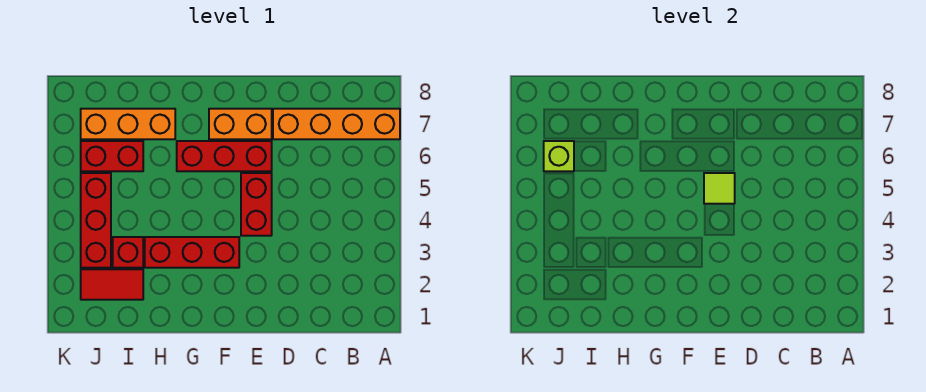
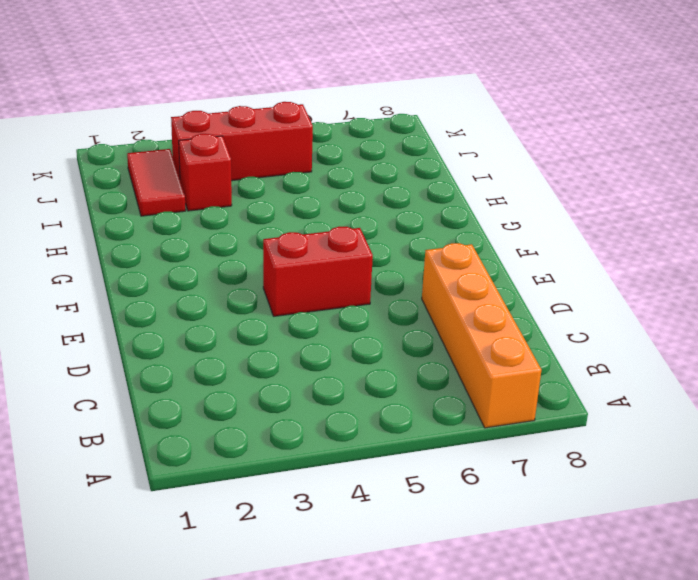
none -> red brick E6:G6 level 1
none -> orange brick E7:F7 level 1
none -> red brick F3:H3 level 1

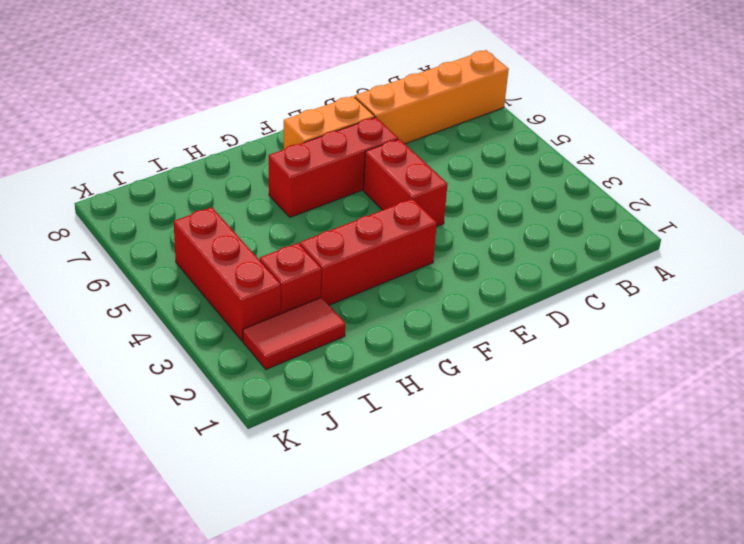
none -> orange brick H7:J7 level 1
none -> red brick I6:J6 level 1
none -> lime tile E5 level 2

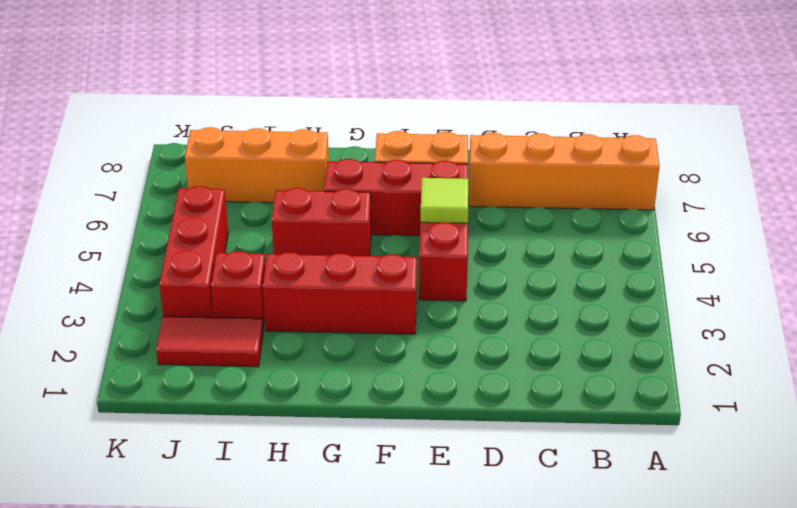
red brick G5:H5 level 1 -> red brick I6:J6 level 1
none -> lime brick J6 level 2

